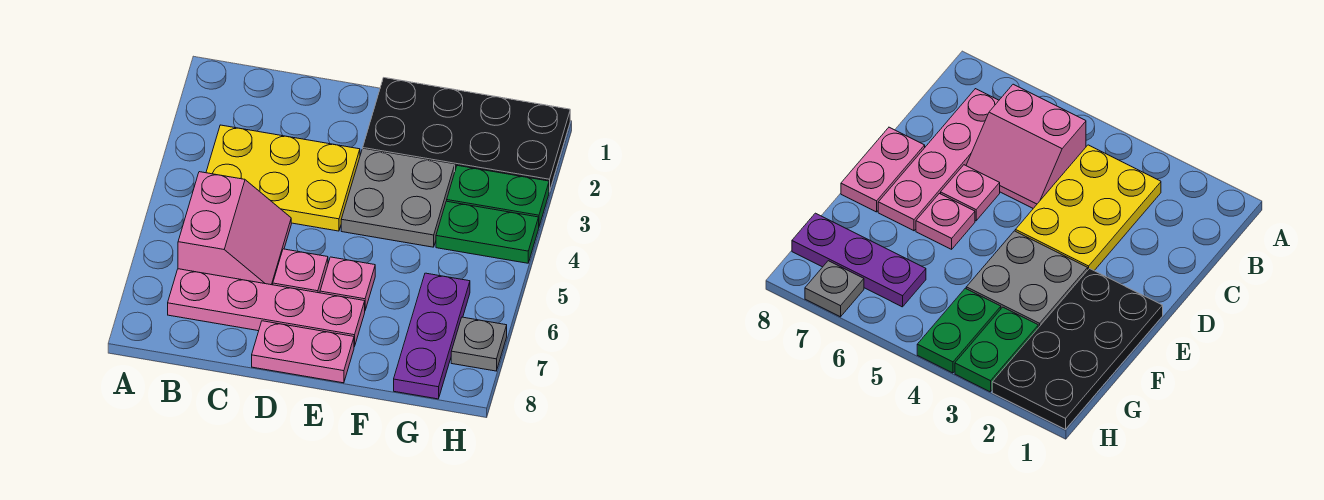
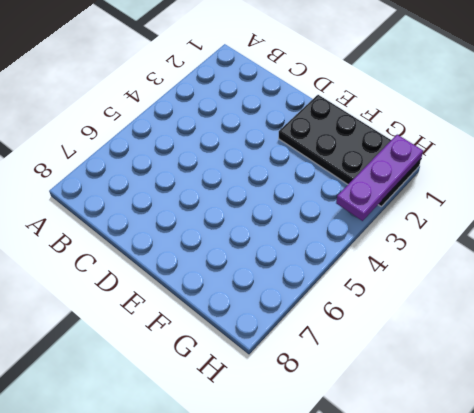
purple plate H1:H3 level 2 -> purple plate G6:G8 level 1
none -> yellow plate B3:D4 level 1
none -> pink slope B5:C6 level 1 top B
none -> pink plate B7:E7 level 1

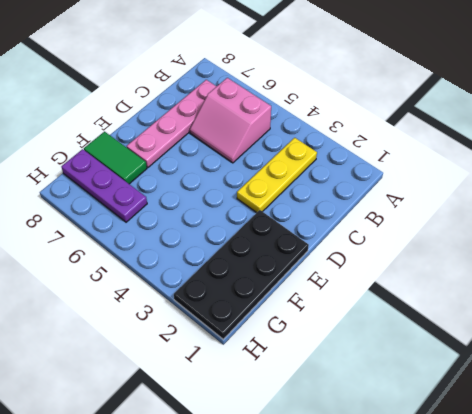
yellow plate B3:D3 level 1 -> yellow plate B3:D4 level 1
green tile F7:F8 level 1 -> none
none -> pink plate D6 level 1
none -> pink plate D8:E8 level 1
none -> grey plate E3:F4 level 1

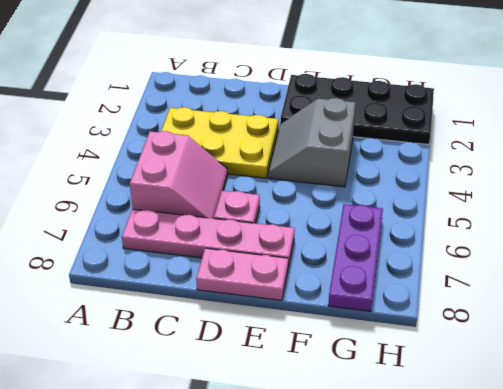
grey slope E3:F4 level 1 top F -> grey plate E3:F4 level 1
none -> pink plate E6 level 1
none -> green plate G3:H3 level 1
none -> green plate G4:H4 level 1

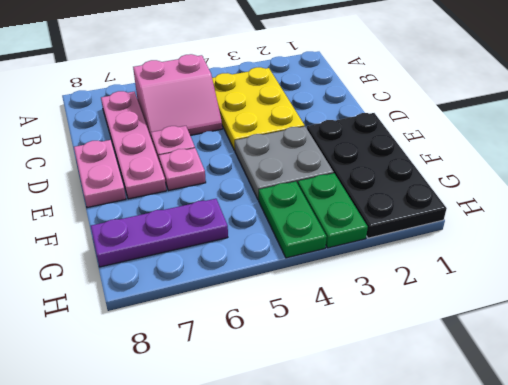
none -> grey plate H7 level 1

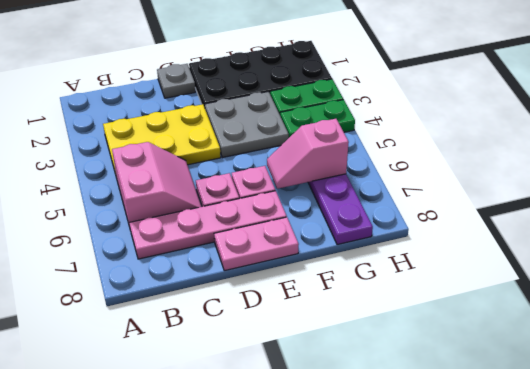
grey plate D1 level 1 -> grey plate H7 level 1
pink slope F6:G6 level 2 top G -> none

